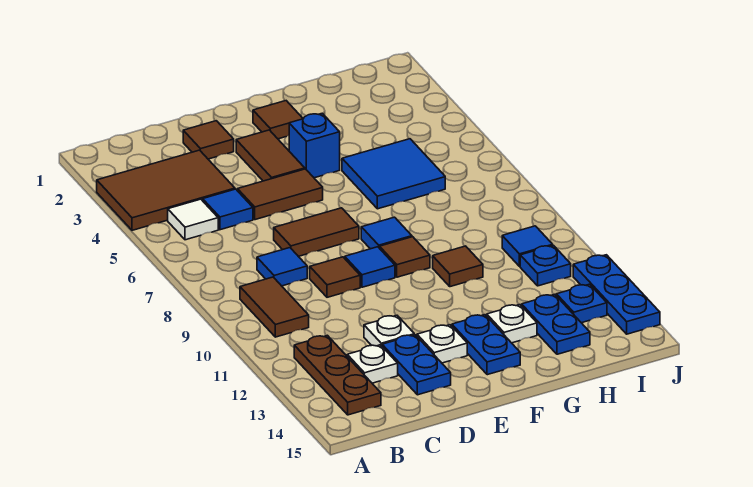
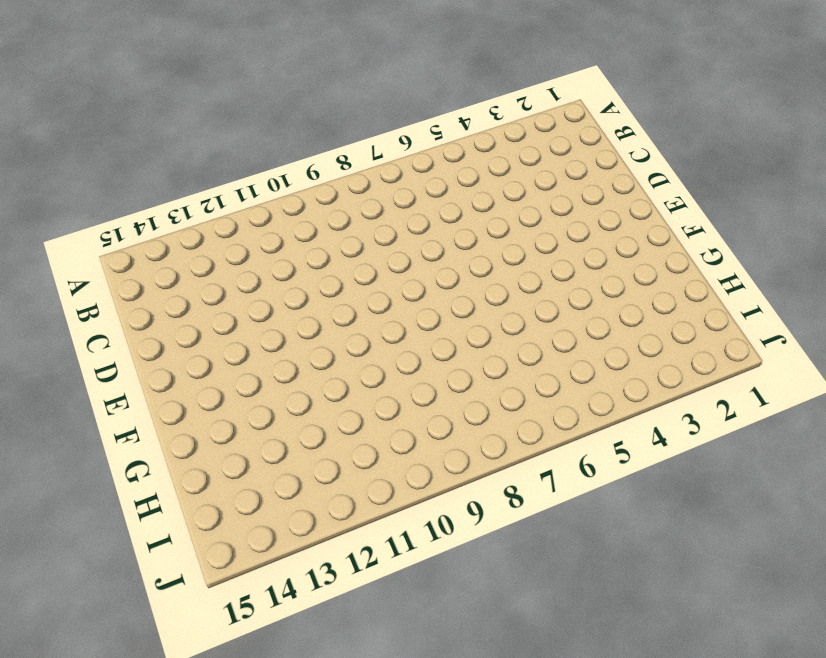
none -> brown tile A3:C4 level 1
none -> white tile B5 level 1
none -> brown tile B9:B10 level 1

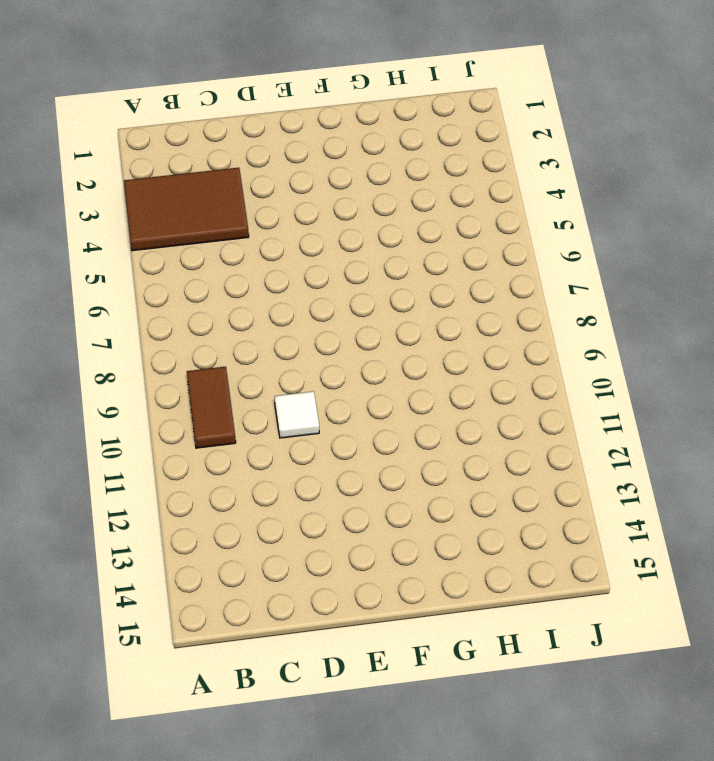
white tile D10 level 1 -> white tile B5 level 1
none -> brown plate B12:B14 level 1
none -> blue tile C5 level 1
none -> blue tile C8 level 1

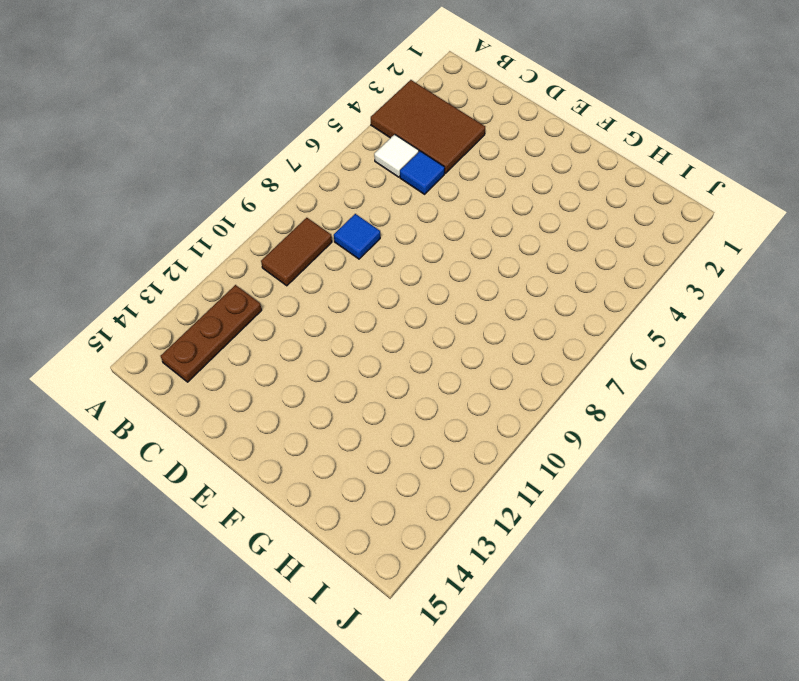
none -> white plate C13 level 1
none -> brown tile D2 level 1
none -> brown tile D5:E5 level 1

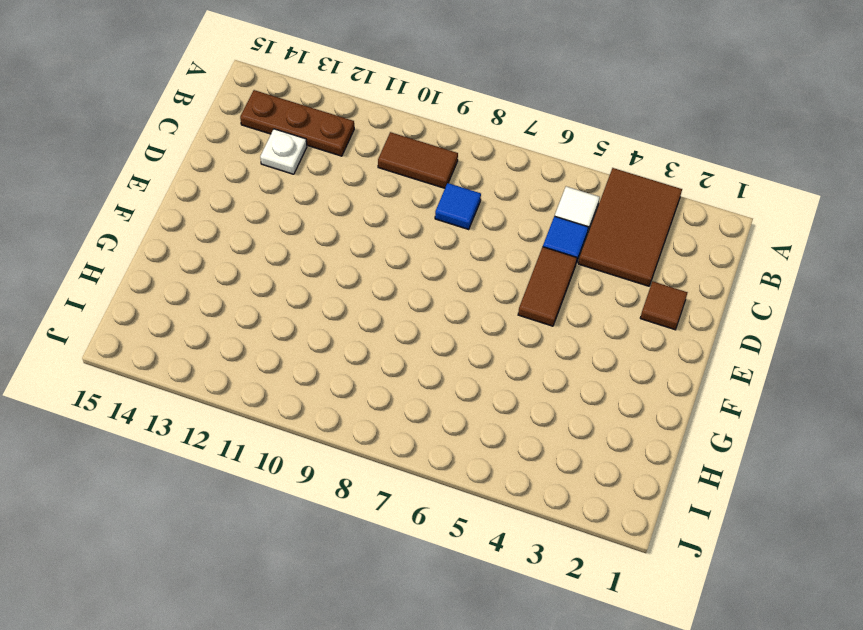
none -> brown tile D7:E7 level 1
none -> brown tile D9 level 1
none -> white plate D12 level 1

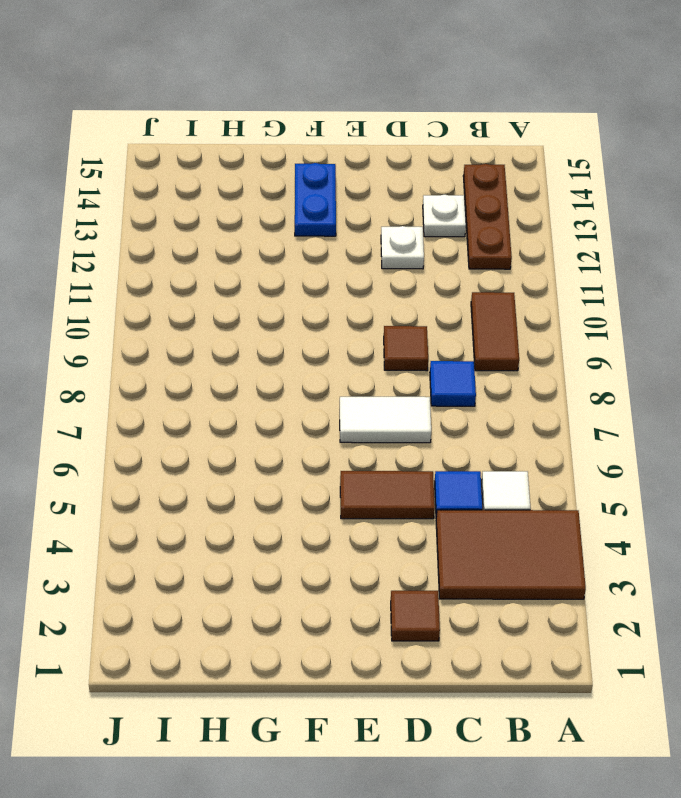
white tile D7:E7 level 1 -> brown tile D7:E7 level 1
none -> blue plate D13:D14 level 1
none -> brown tile E3:E4 level 1
none -> blue tile E9 level 1

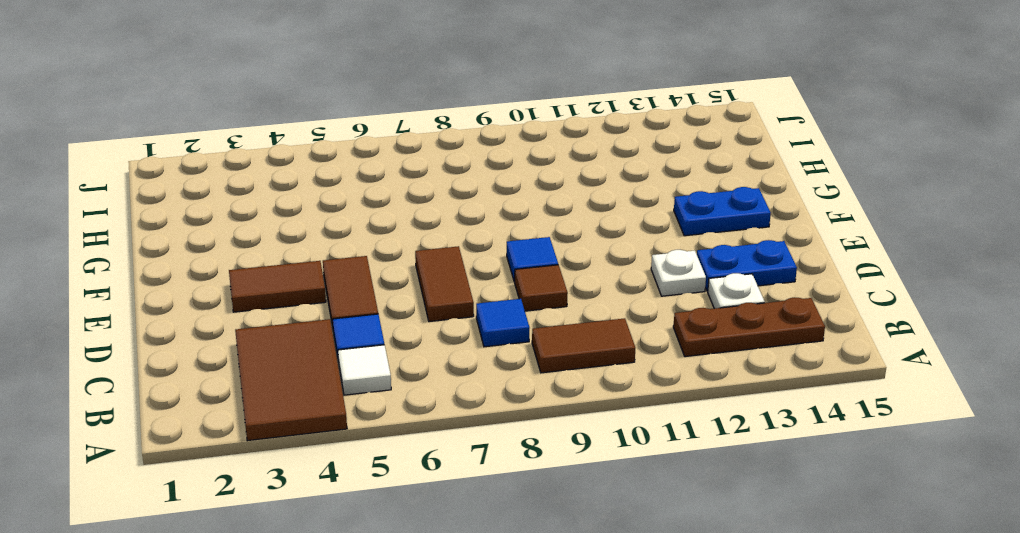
none -> brown tile D2 level 1
none -> white plate E13 level 1
none -> brown tile F2 level 1

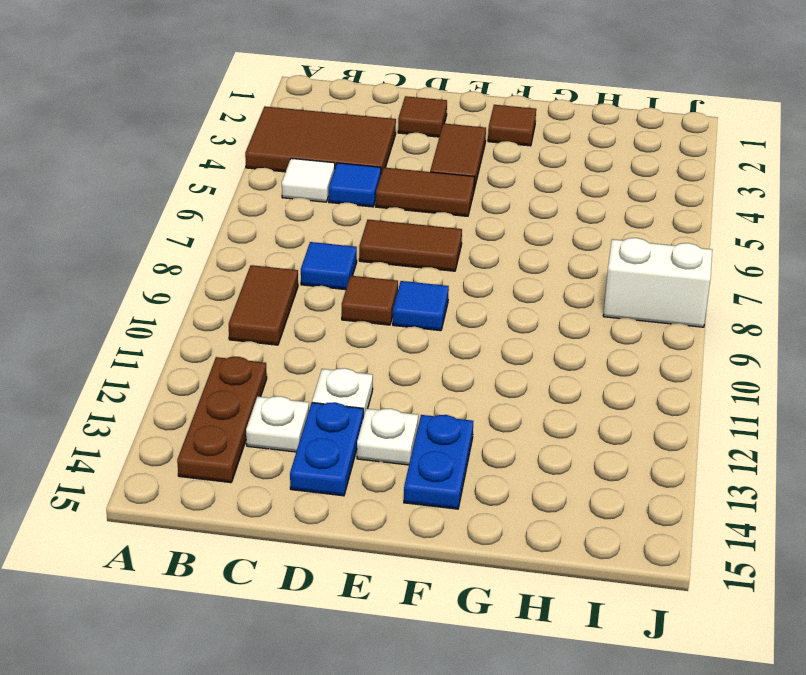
white brick I8:J8 level 1 -> none
none -> blue brick F4 level 1
none -> blue tile F8 level 1
none -> brown tile F9 level 1

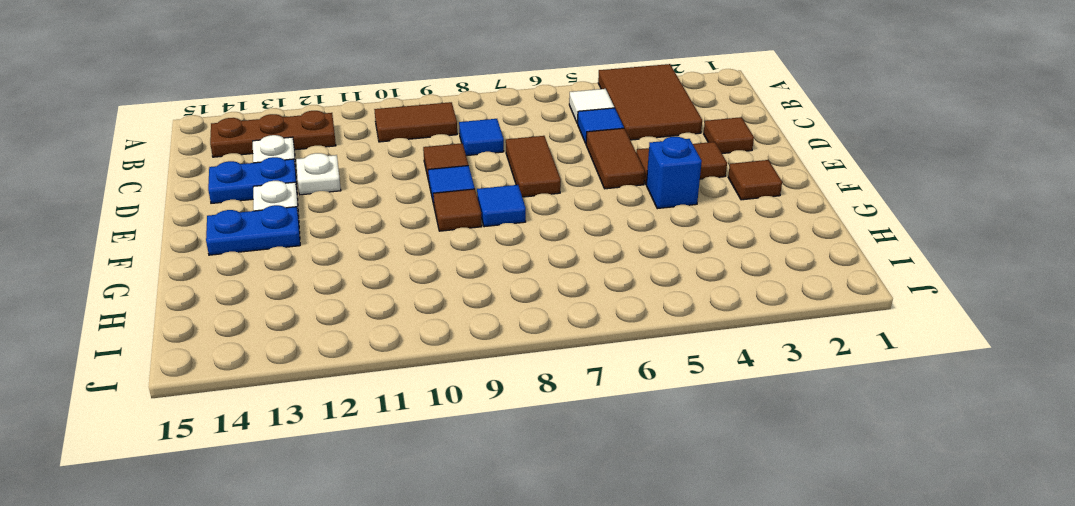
none -> blue tile G5:H6 level 1
none -> brown tile G10 level 1
none -> white plate G13 level 1

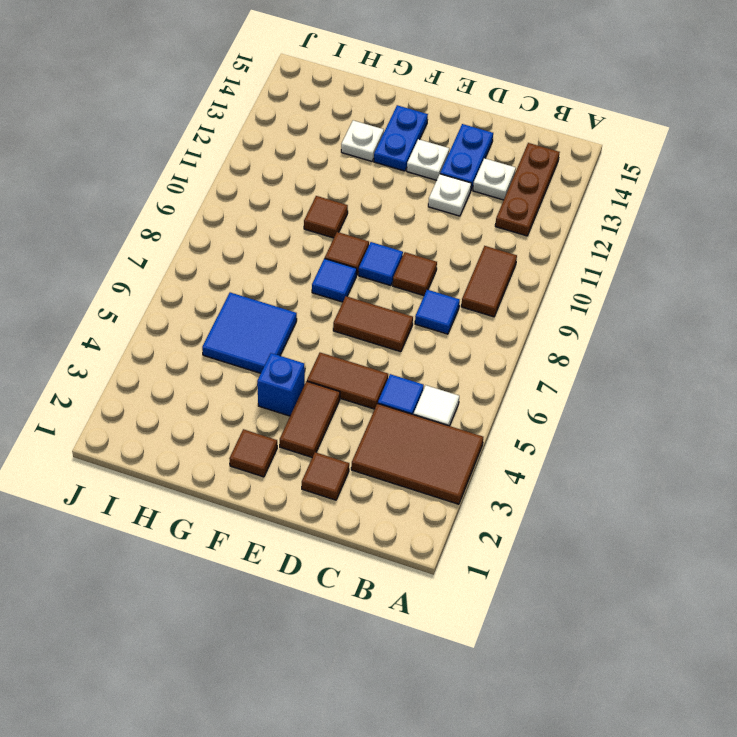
none -> blue plate H13:H14 level 1
none -> blue tile I10 level 1
none -> blue plate I11 level 1

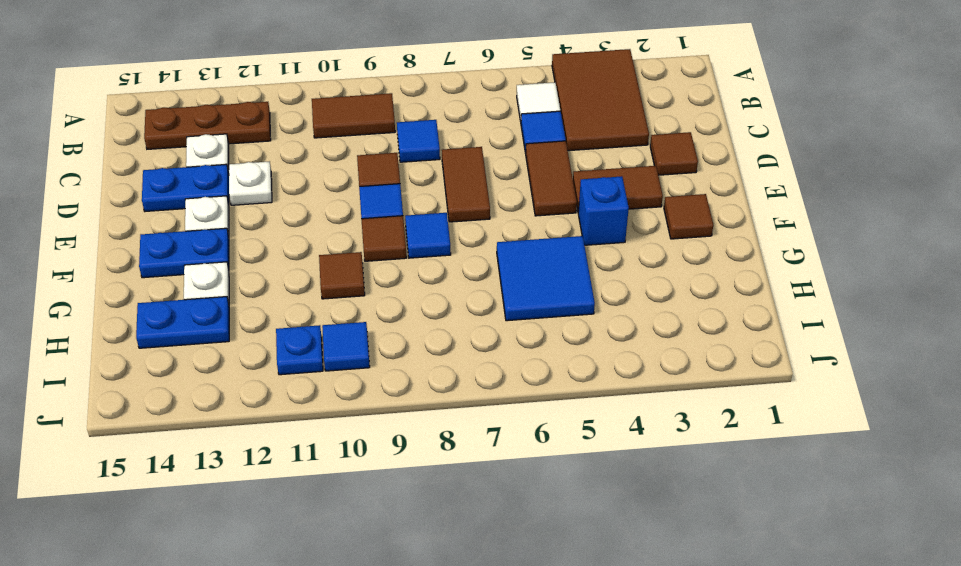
none -> blue plate I13 level 1
none -> blue plate J12:J14 level 1

